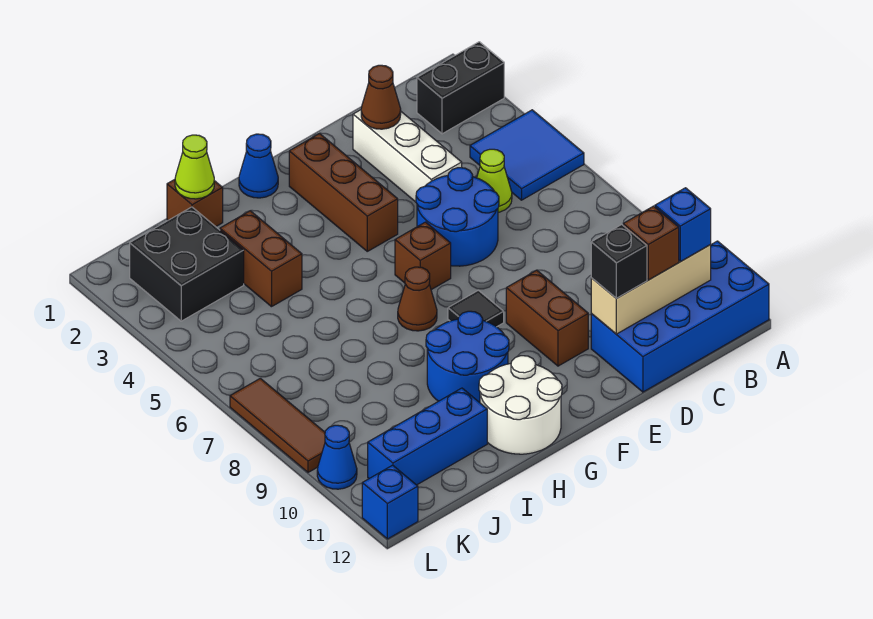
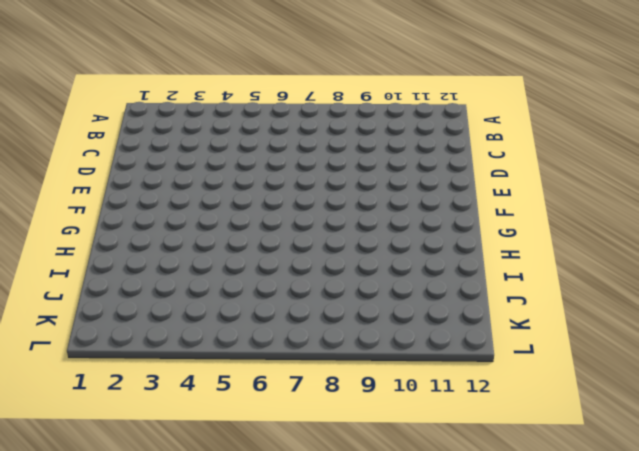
none -> black brick A2:B2 level 1
none -> blue tile A4:B5 level 1
none -> blue brick A11:D12 level 1

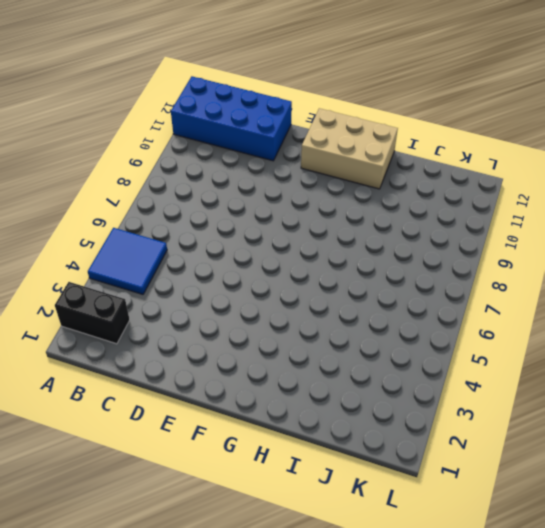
tan brick F11:H12 level 1 -> white round brick G11:H12 level 1
none -> lime cone C5 level 1
none -> white brick D2:D4 level 1
none -> blue round brick D5:E6 level 1

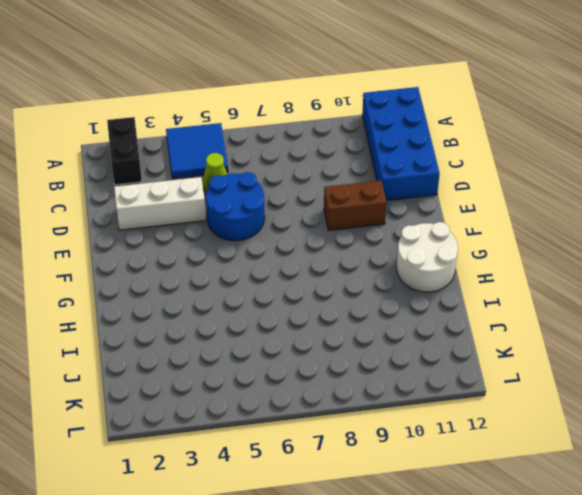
none -> brown brick F2:F4 level 1
none -> brown brick F6 level 1
none -> black tile F8 level 1

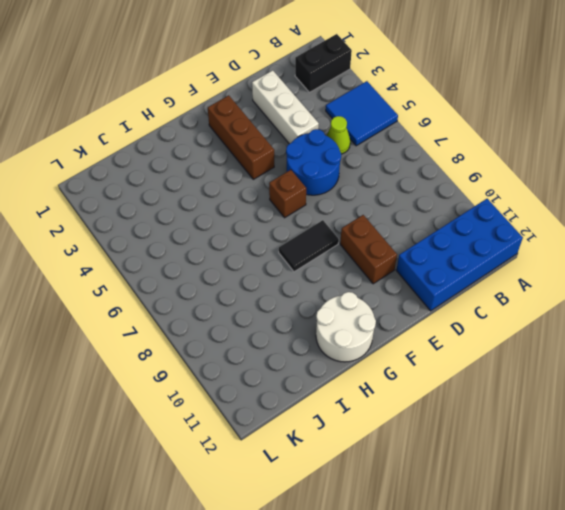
black tile F8:G8 level 1 -> black tile F8 level 1
none -> blue cone G1 level 1
none -> brown cone G7 level 1
none -> blue round brick G9:H10 level 1

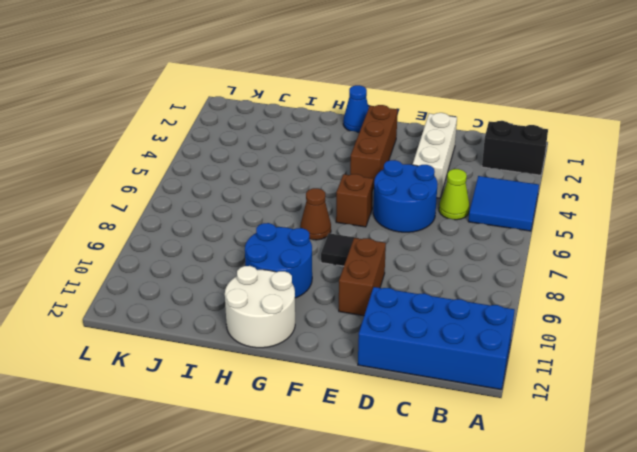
none -> brown brick I1 level 1
none -> brown brick I3:I4 level 1
none -> blue brick I11:K11 level 1

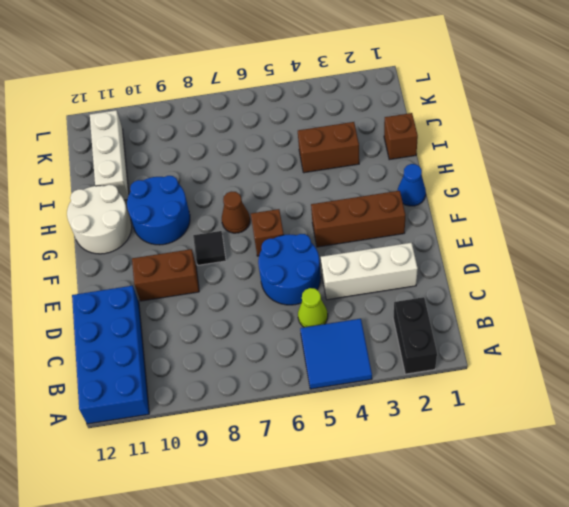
white brick I11:K11 level 1 -> blue brick I11:K11 level 1
none -> black brick J2:K3 level 1
none -> brown tile L7:L9 level 1
none -> blue cone L10 level 1

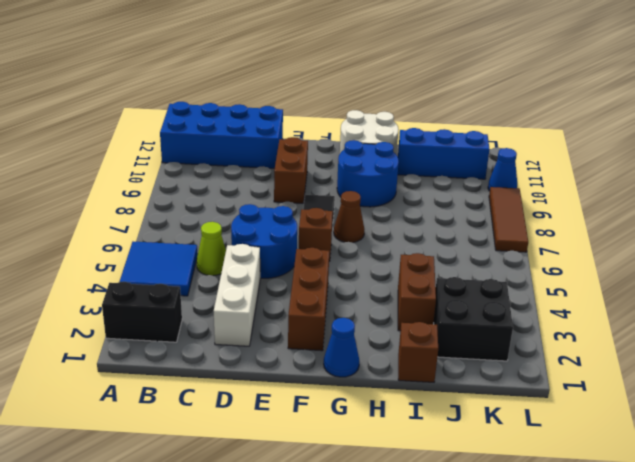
none -> blue brick L12 level 1
none -> tan brick B11:D11 level 2
none -> brown cone D2 level 2

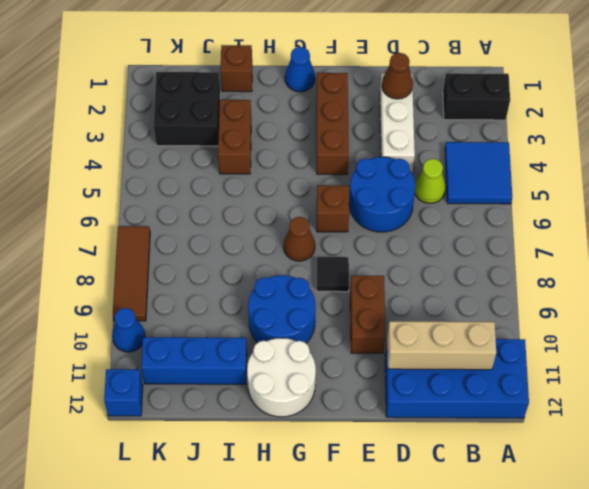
none -> lime cone I1 level 2
none -> blue brick B11 level 3
none -> brown brick C11 level 3

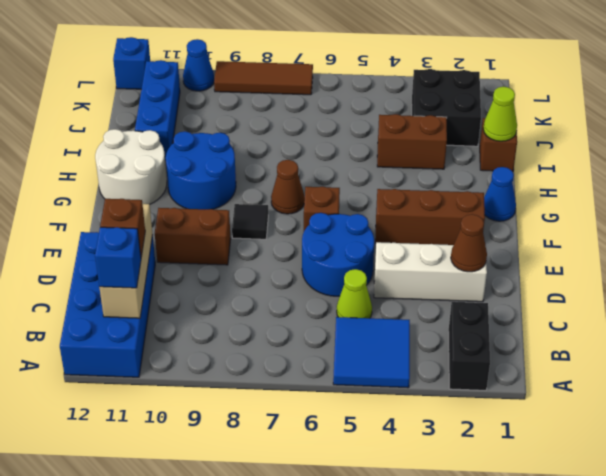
none -> black brick D11 level 3

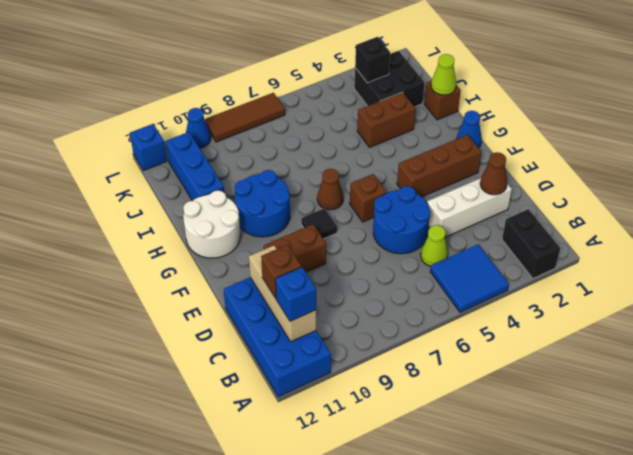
black brick K3 level 2 -> black brick D11 level 3

